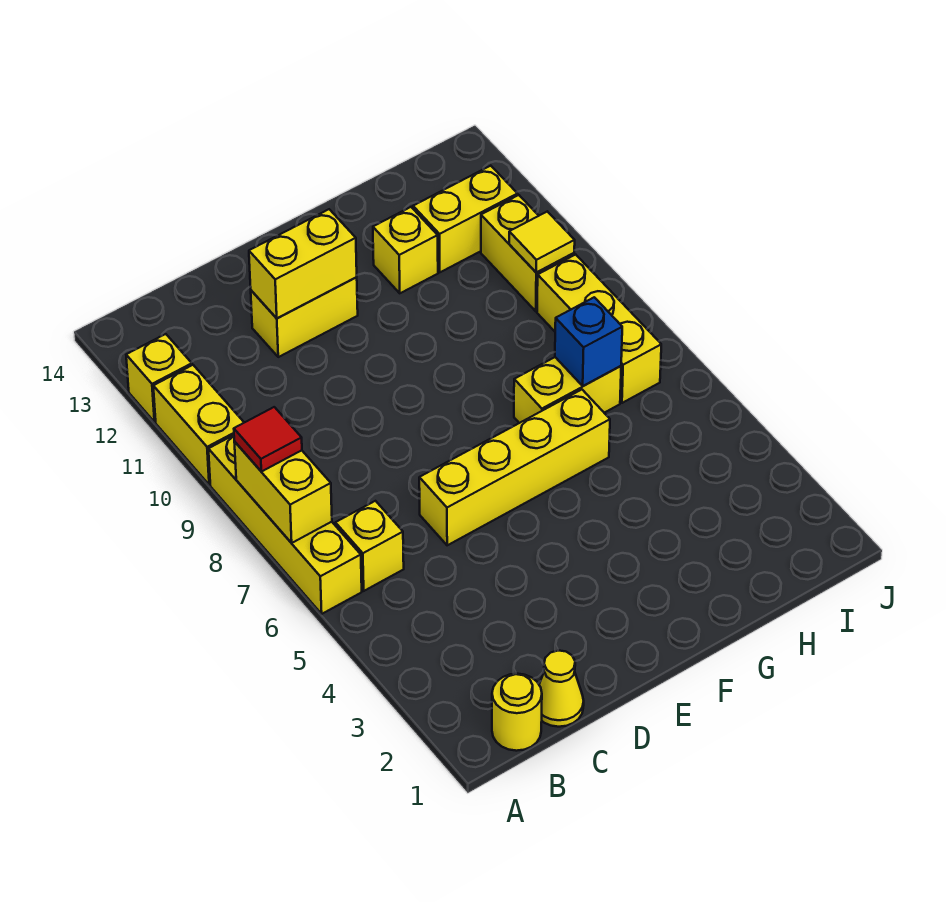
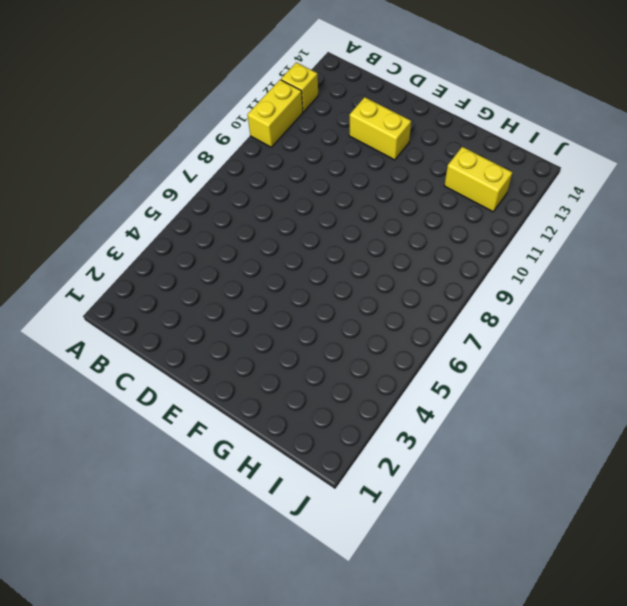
none -> yellow brick A6:A9 level 1
none -> yellow round brick B1 level 1
none -> yellow brick B6 level 1

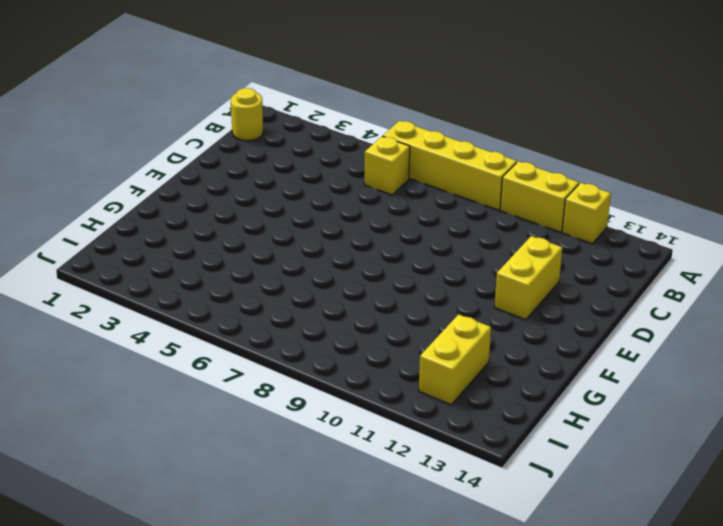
none -> yellow cone C1 level 1
none -> yellow brick D6:G6 level 1
none -> yellow brick G7:H7 level 1

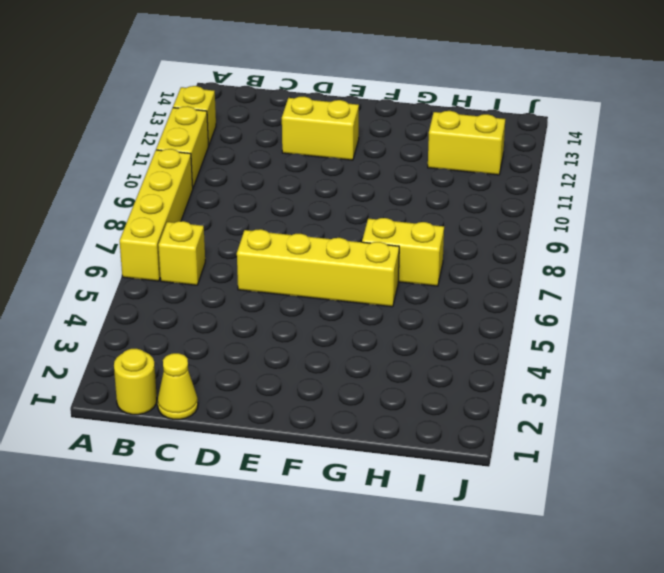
none -> yellow brick G12 level 1
none -> yellow brick I7:I9 level 1
none -> yellow brick I10:I11 level 1

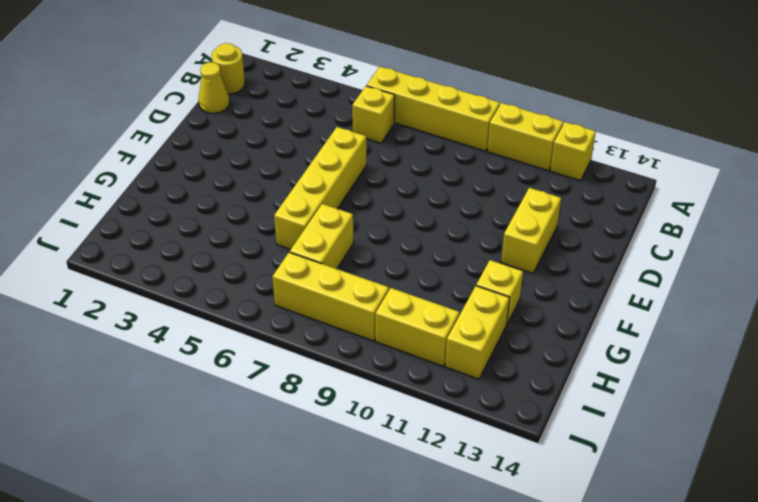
none -> yellow brick A7:A8 level 2
none -> yellow brick D12:E12 level 2
none -> blue brick H7 level 2

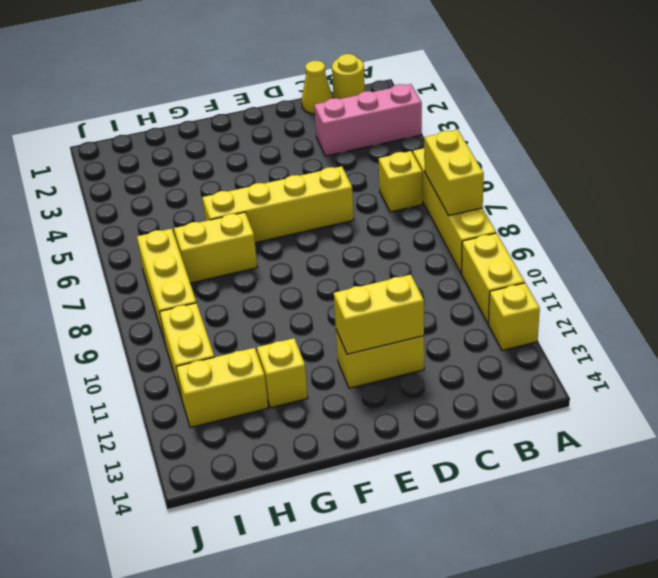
pink brick A3:C3 level 1 -> none
none -> blue brick H7 level 2
none -> yellow tile I10 level 2
none -> red tile A8 level 3

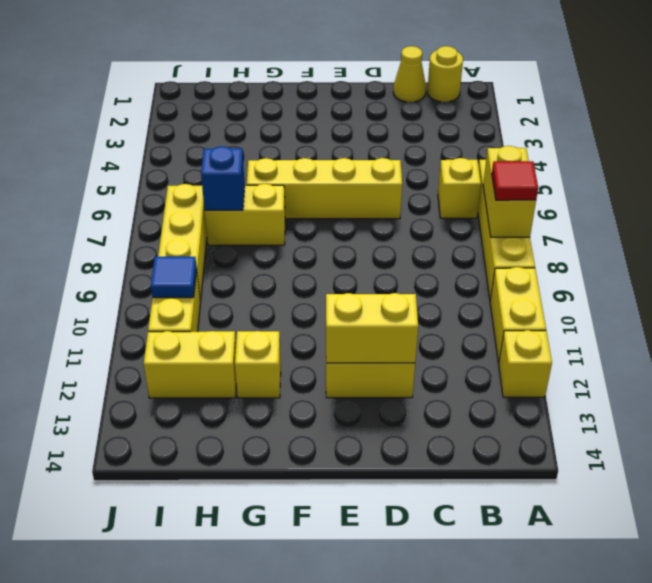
blue tile I10 level 2 -> yellow tile I10 level 2

